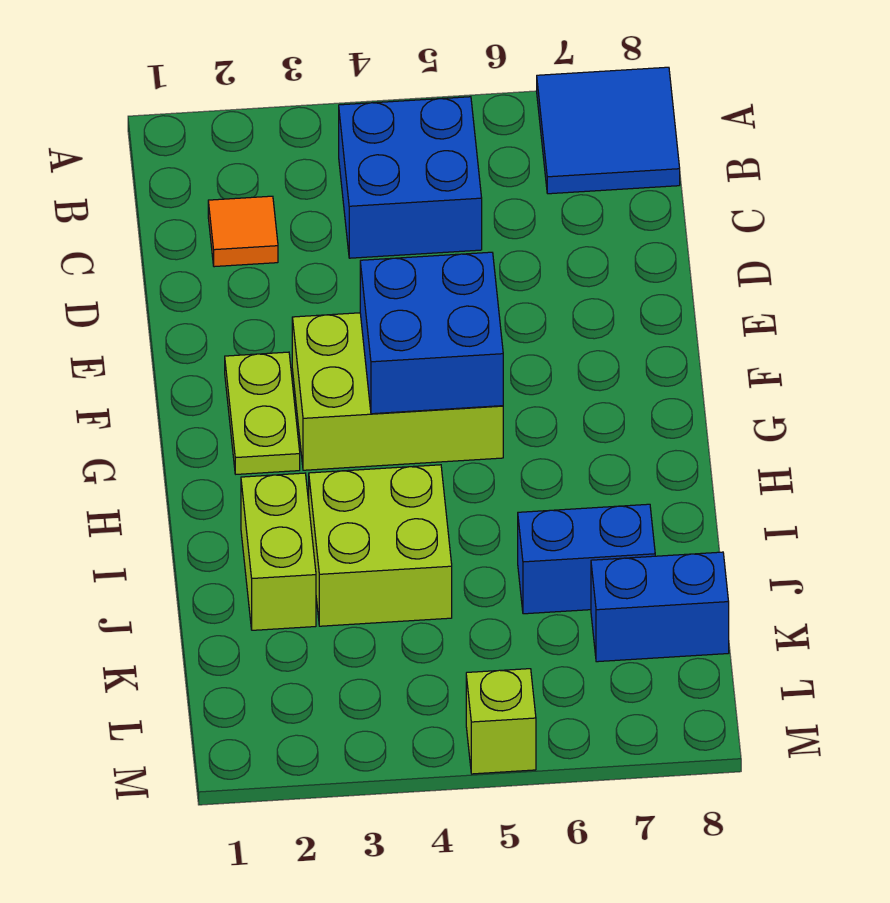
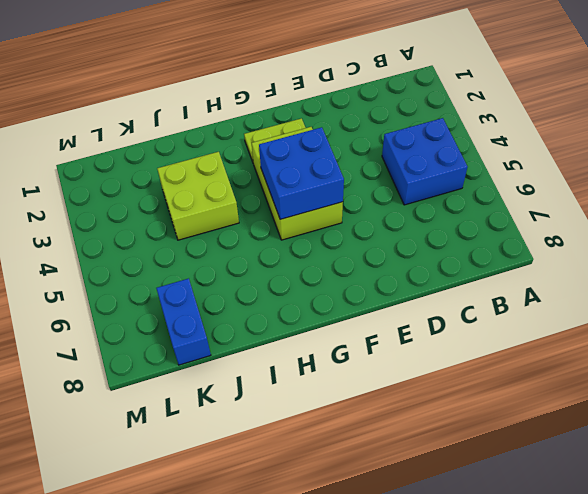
none -> blue tile A7:B8 level 1
none -> orange tile C2 level 1

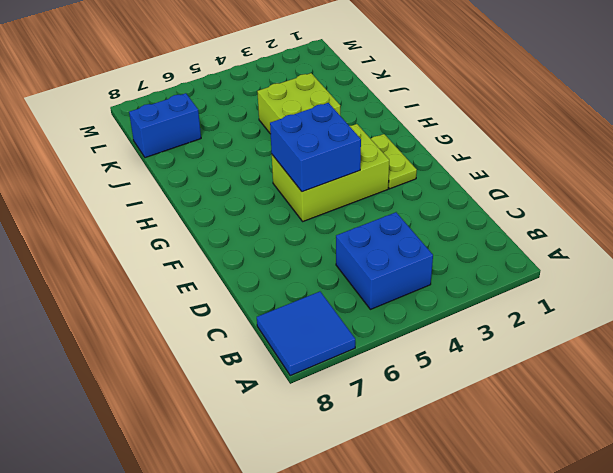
none -> orange tile C2 level 1
none -> lime brick I2:J2 level 1

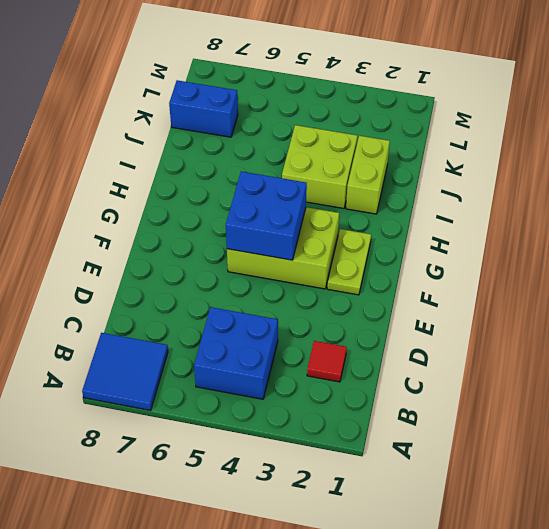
red tile C2 level 1 -> orange tile C2 level 1
none -> blue brick J6:J7 level 1
none -> lime brick M5 level 1

